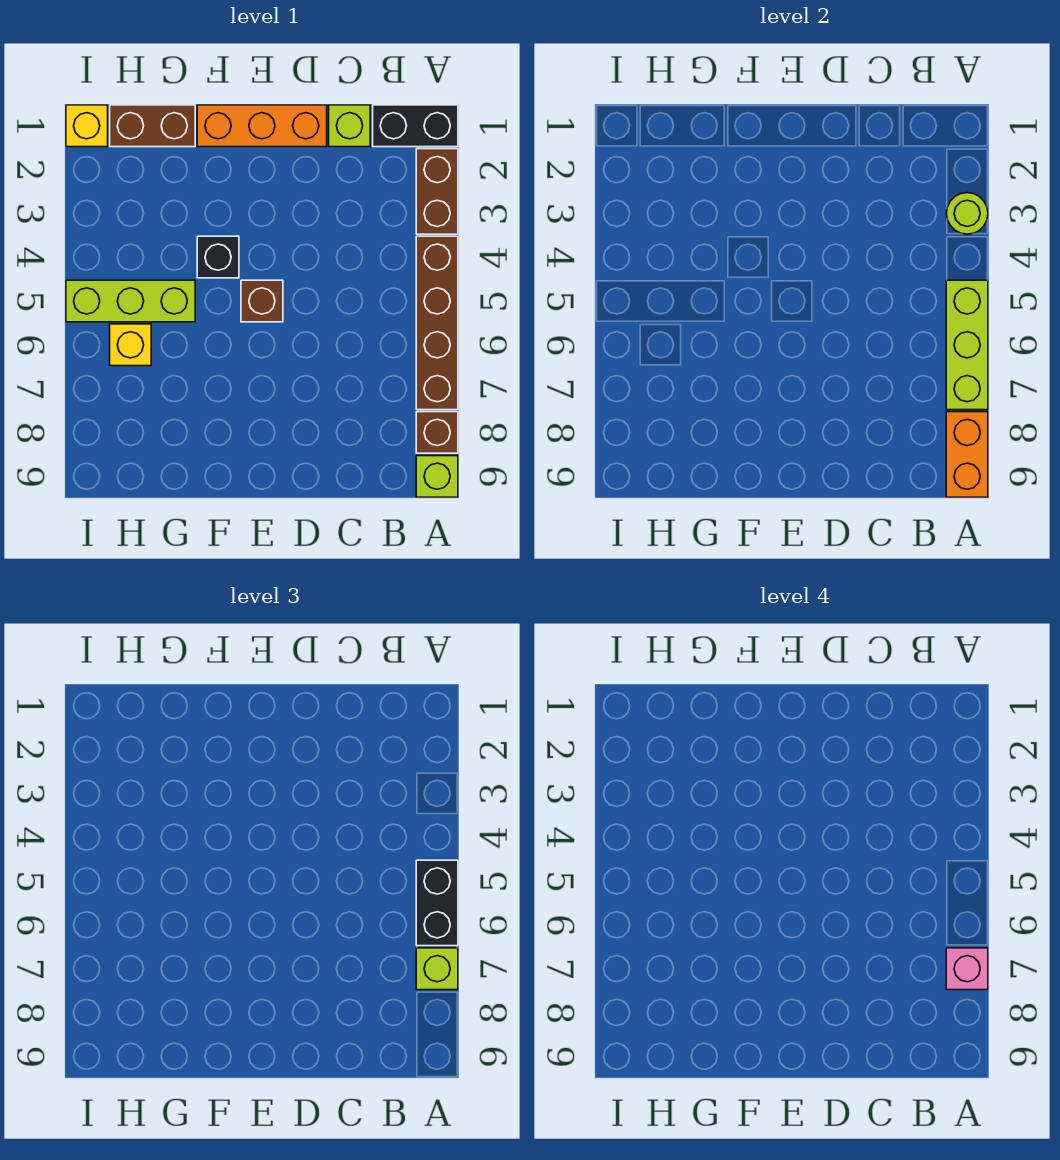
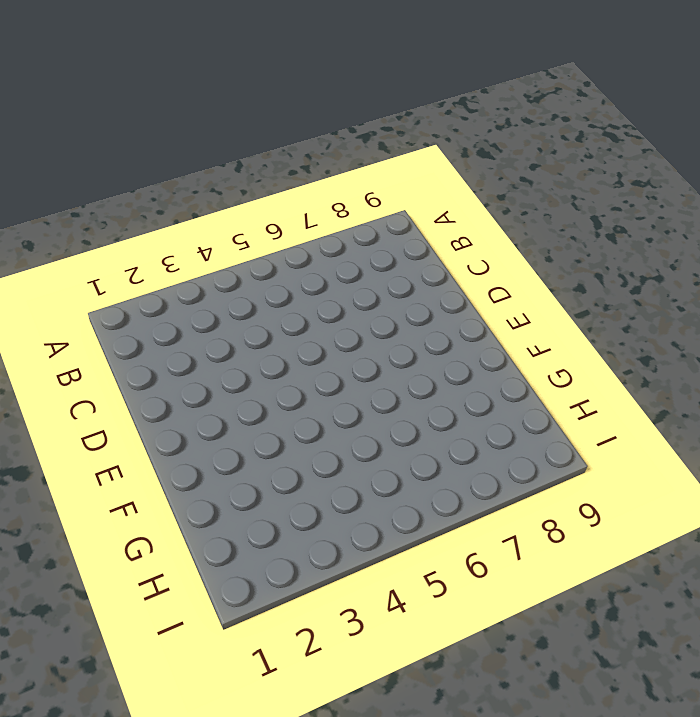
none -> black brick A1:B1 level 1
none -> brown brick A2:A3 level 1
none -> brown brick A4:A7 level 1

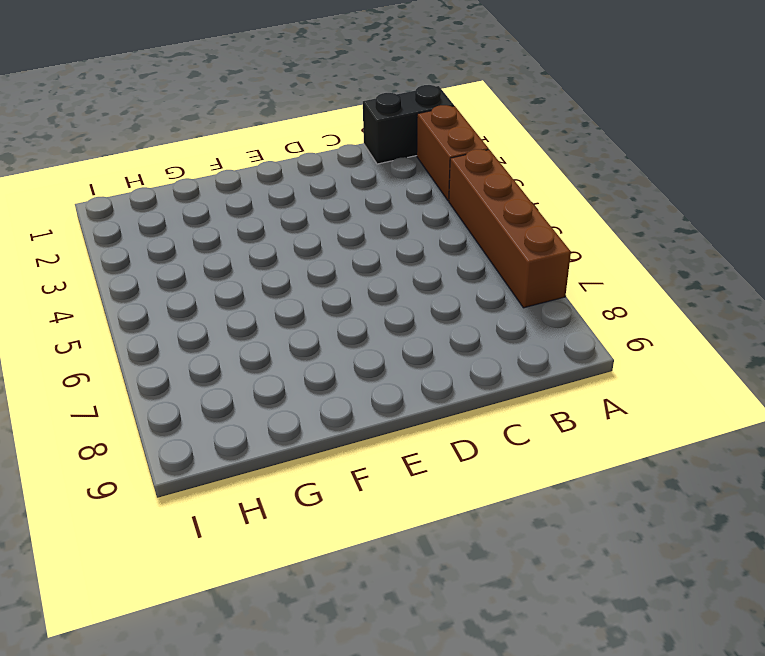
none -> brown brick A8 level 1
none -> lime brick A9 level 1
none -> lime brick C1 level 1

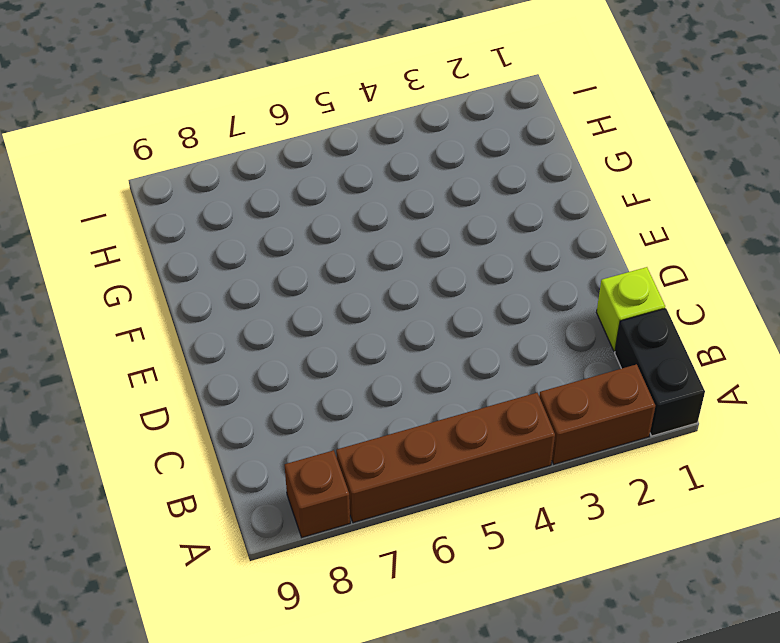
none -> lime brick A9 level 1
none -> orange brick D1:F1 level 1
none -> brown brick E5 level 1

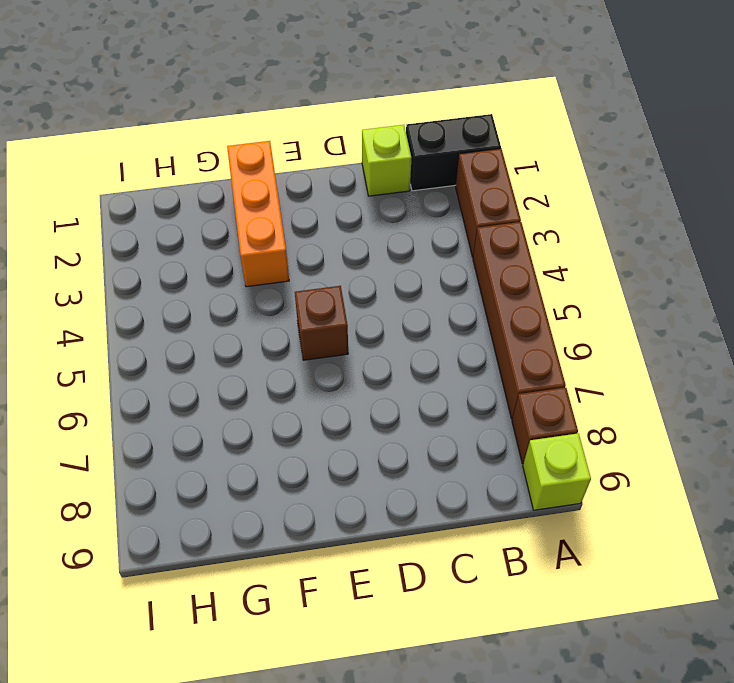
orange brick F1:F3 level 1 -> orange brick D1:F1 level 1
none -> black brick F4 level 1
none -> brown brick G1:H1 level 1
none -> lime brick G5:I5 level 1

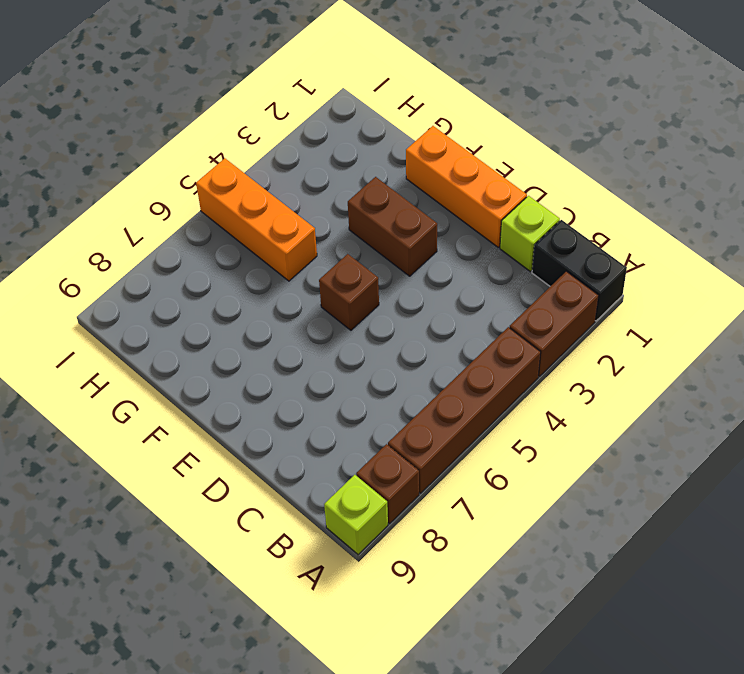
brown brick E3:F3 level 1 -> brown brick G1:H1 level 1
orange brick G5:I5 level 1 -> lime brick G5:I5 level 1
none -> black brick F4 level 1
none -> yellow brick H6 level 1
none -> yellow brick I1 level 1

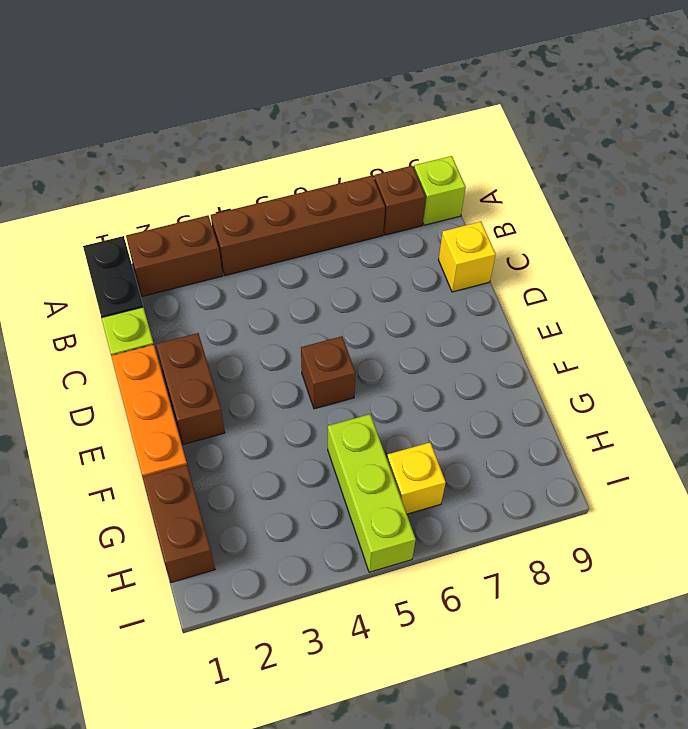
yellow brick C9 level 1 -> yellow brick I1 level 1
brown brick D2:E2 level 1 -> none
none -> black brick F4 level 1
none -> lime round brick A3 level 2
none -> lime brick A5:A7 level 2

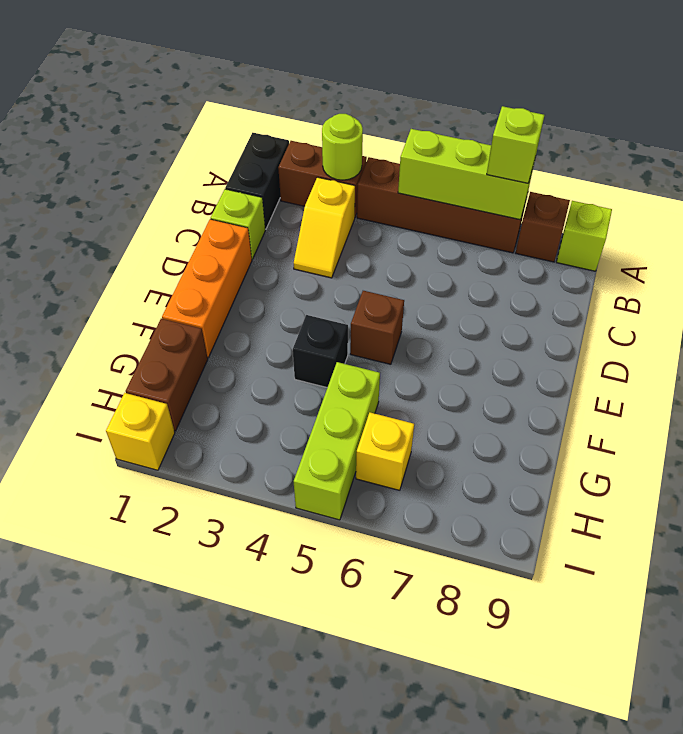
yellow slope B3:C3 level 1 top B -> none
none -> orange brick A8:A9 level 2
none -> black brick A5:A6 level 3
none -> pink brick A7 level 4

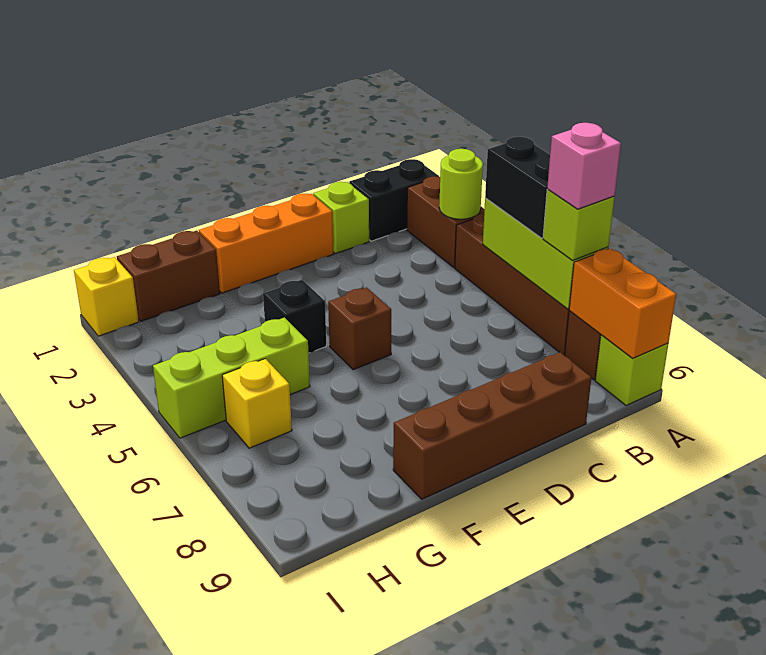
brown brick C9:F9 level 1 -> none

